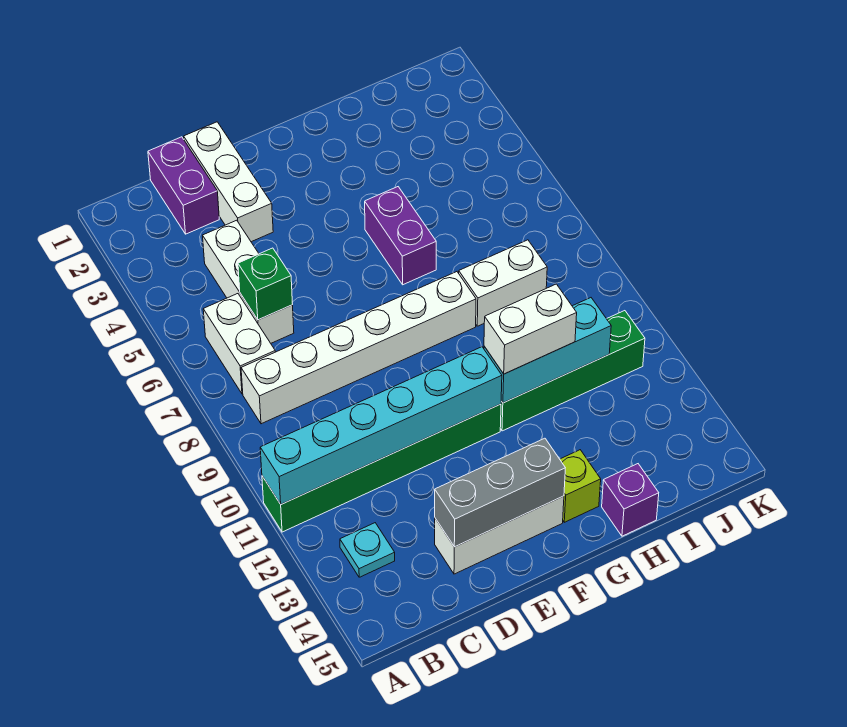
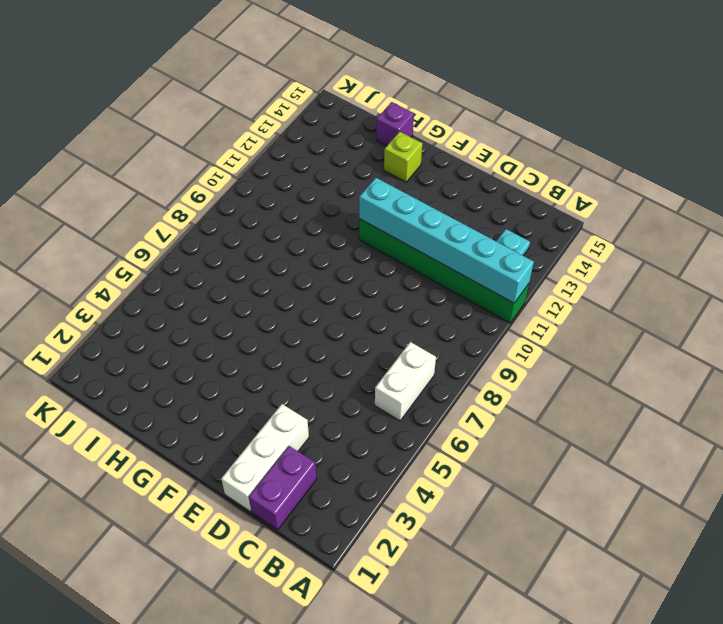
none -> white brick B8:G8 level 1
none -> white brick C4:C6 level 1
none -> white brick D14:F14 level 1

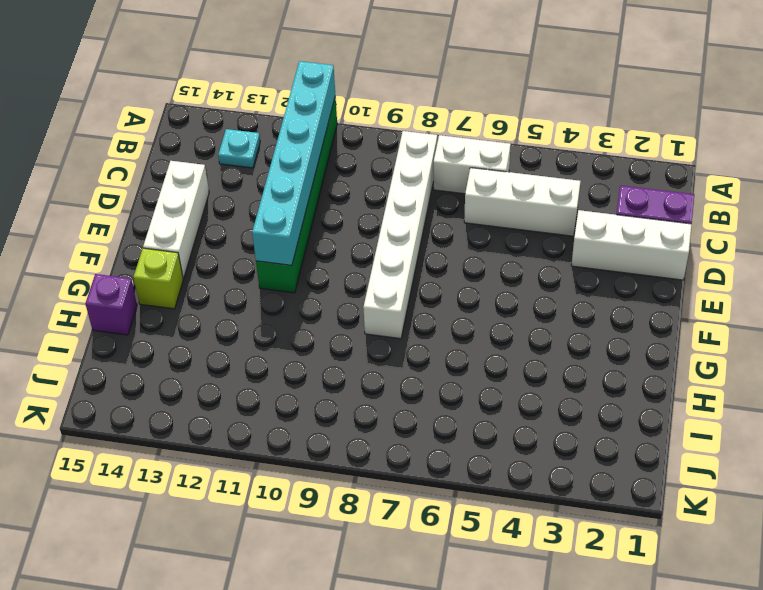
none -> purple brick G5:G6 level 1
none -> green brick G11:J11 level 1
none -> white brick H8:I8 level 1

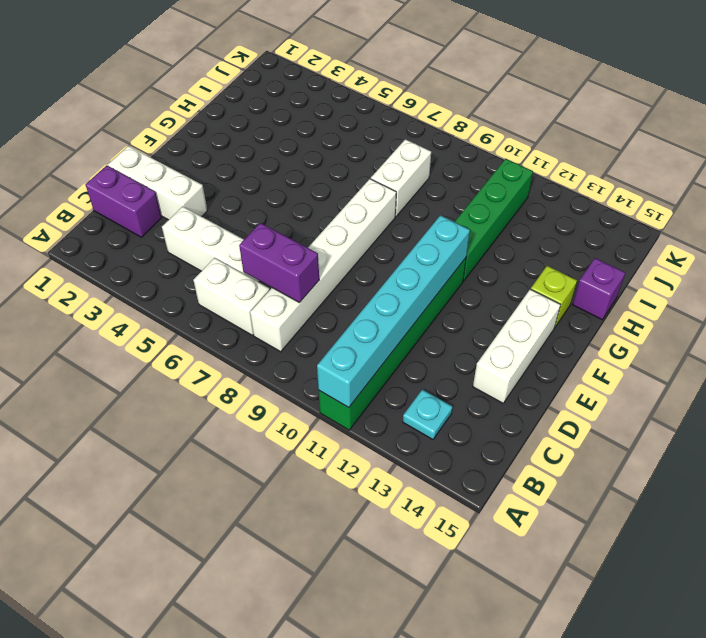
purple brick C7:C8 level 2 -> purple brick G5:G6 level 1
none -> green brick C6 level 2
none -> grey brick D14:F14 level 2
none -> cyan brick G11:I11 level 2

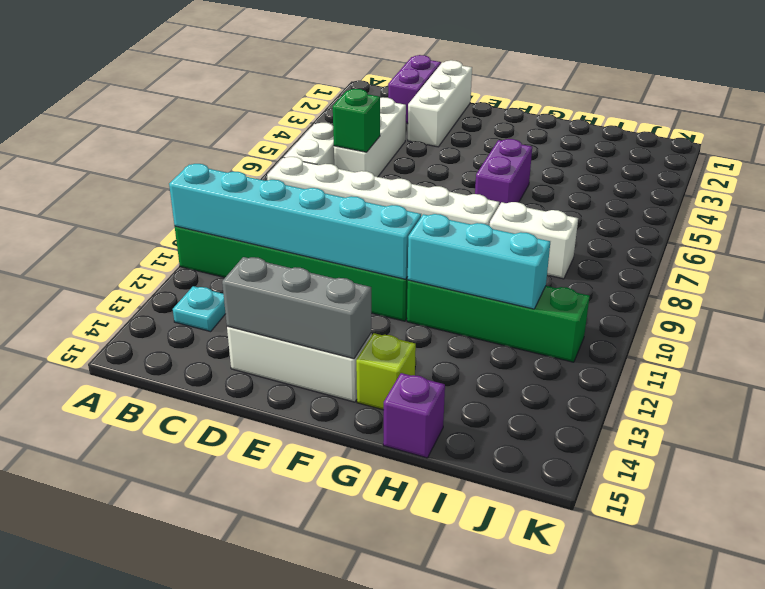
none -> white brick G11:H11 level 3

